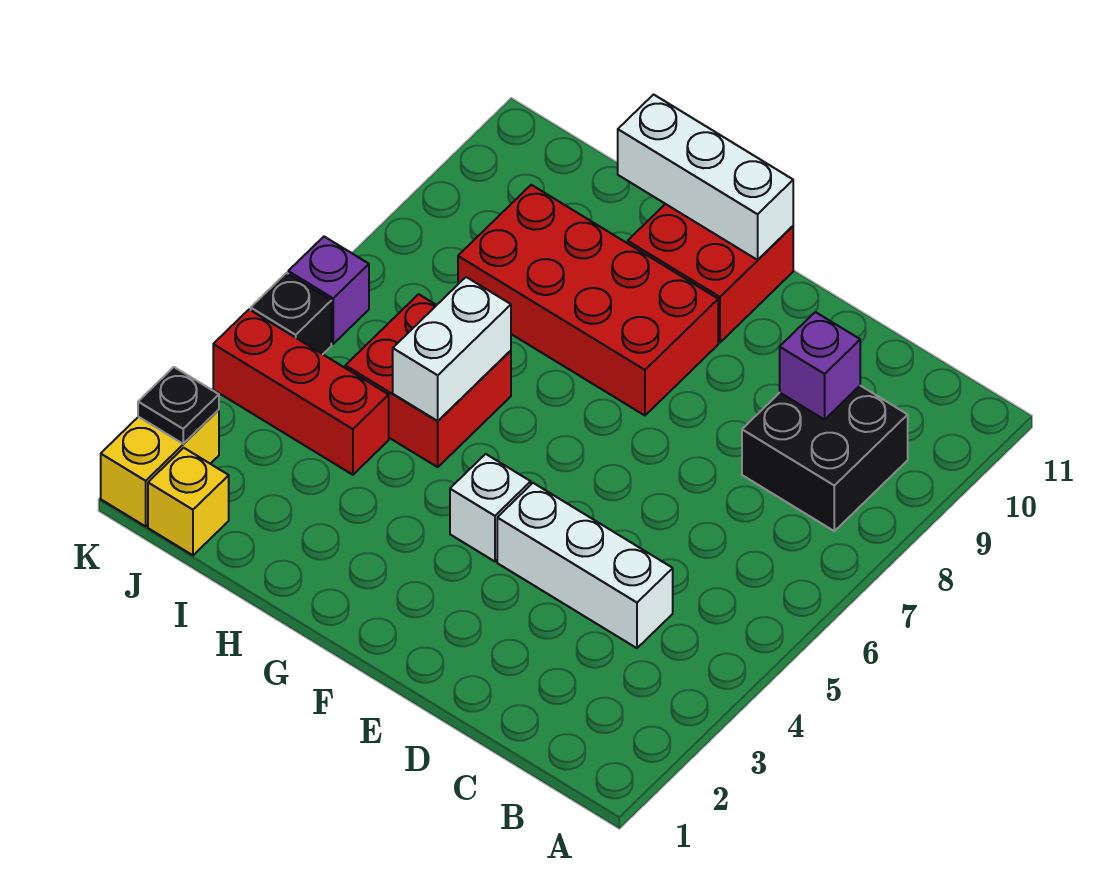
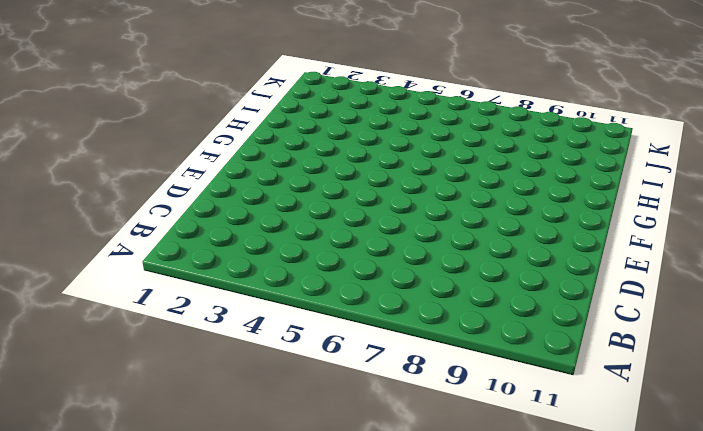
none -> black brick B8:C9 level 1
none -> white brick C4:E4 level 1
none -> white brick F4 level 1

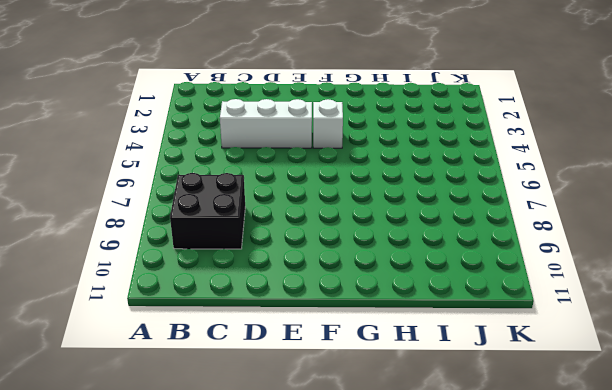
none -> red brick F8:I9 level 1
none -> red brick F10:G11 level 1
none -> red brick H5:I6 level 1

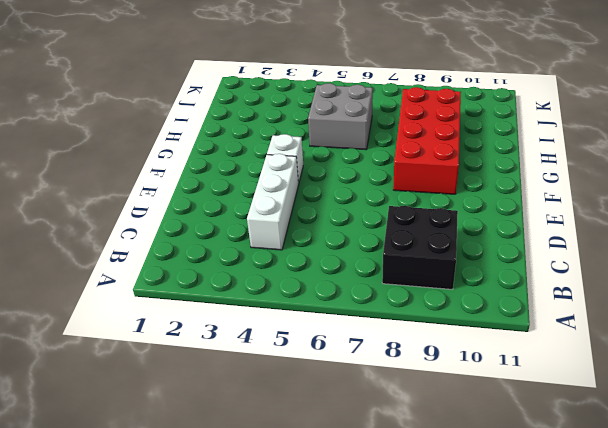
grey brick H5:I6 level 1 -> red brick H5:I6 level 1
none -> red brick F10:G11 level 1
none -> red brick I4:K4 level 1
none -> yellow brick J1 level 1

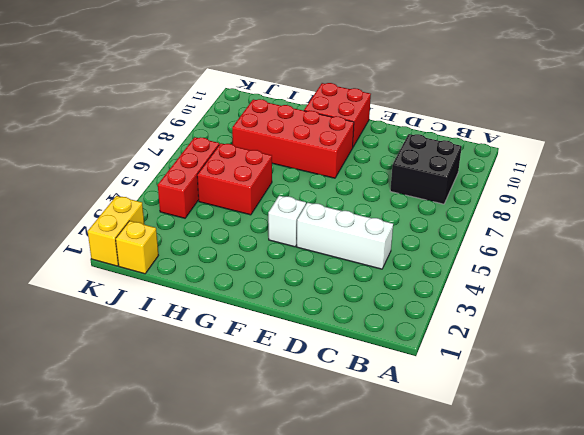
red brick J4:J6 level 1 -> red brick I4:K4 level 1
none -> black brick K5 level 1
none -> purple brick K6 level 1
none -> purple brick C9 level 2

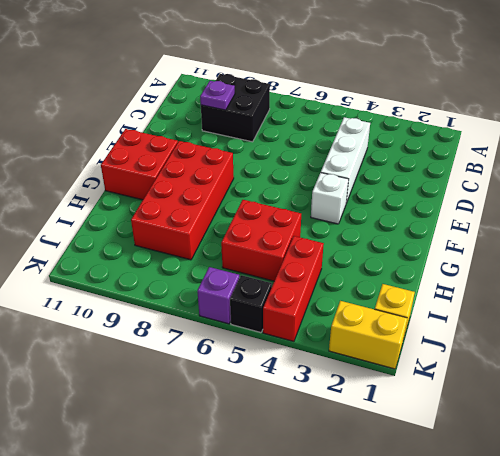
purple plate C9 level 2 -> purple brick C9 level 2
none -> white brick F11:H11 level 2
none -> white brick H5:H6 level 2
none -> black plate K2 level 2

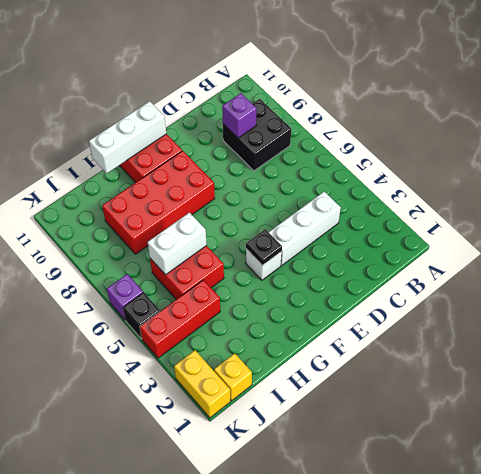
black plate F4 level 2 -> black plate K2 level 2
white brick H6:I6 level 2 -> white brick H5:H6 level 2

